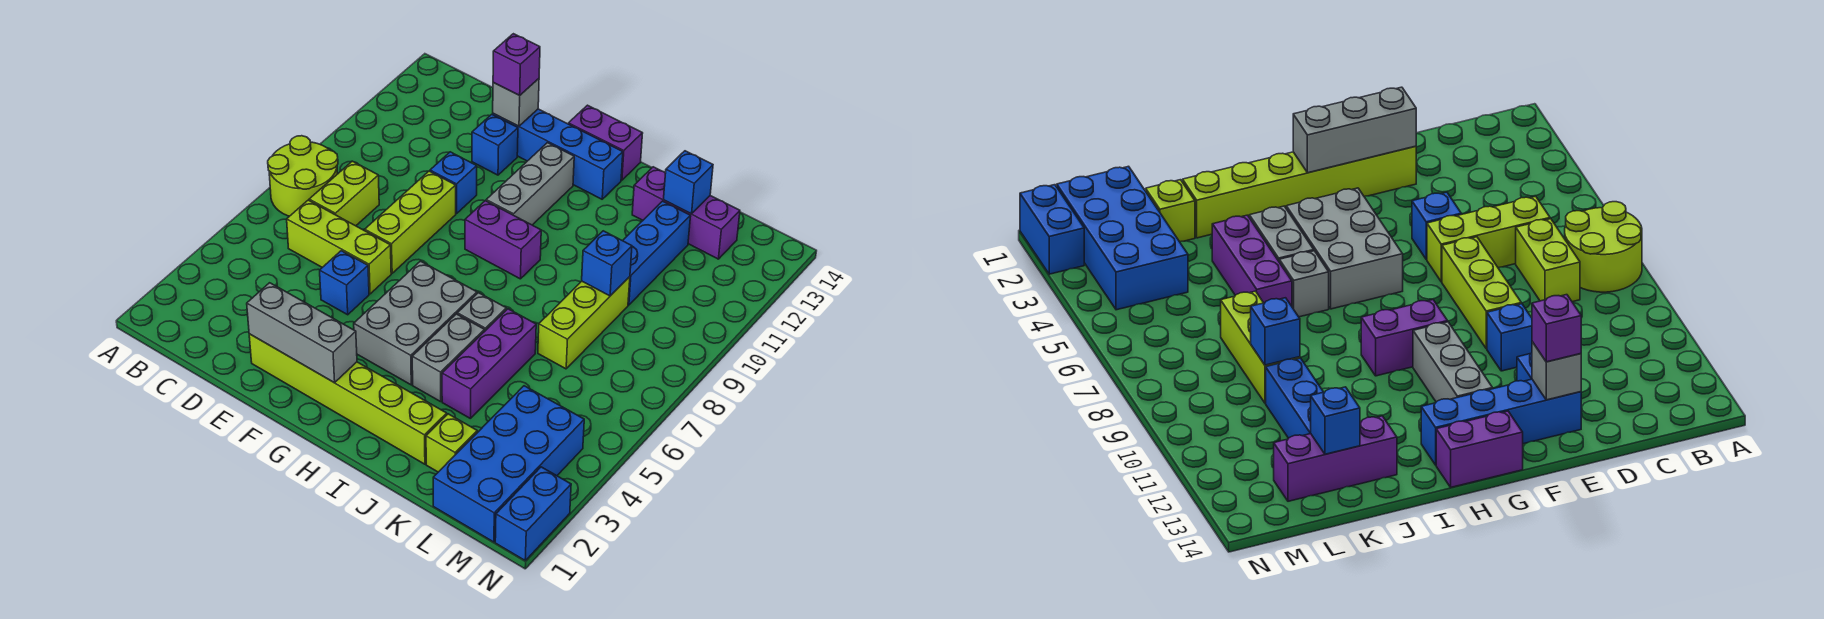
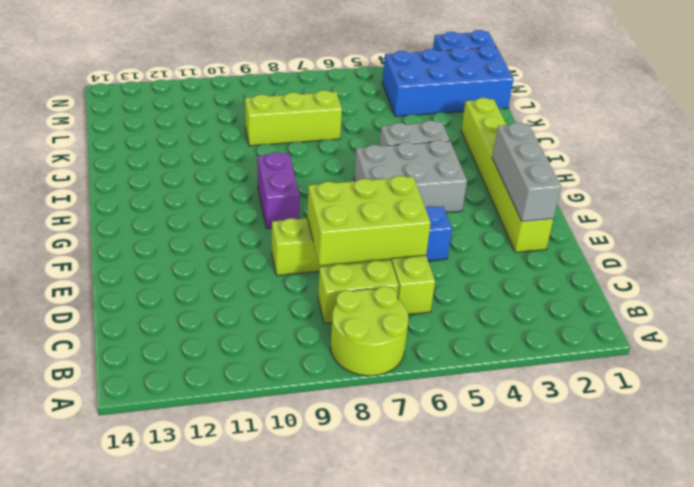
lime brick D6:E8 level 2 -> none
none -> blue brick E10 level 1
none -> blue brick E12 level 1
none -> blue brick E13:H13 level 1

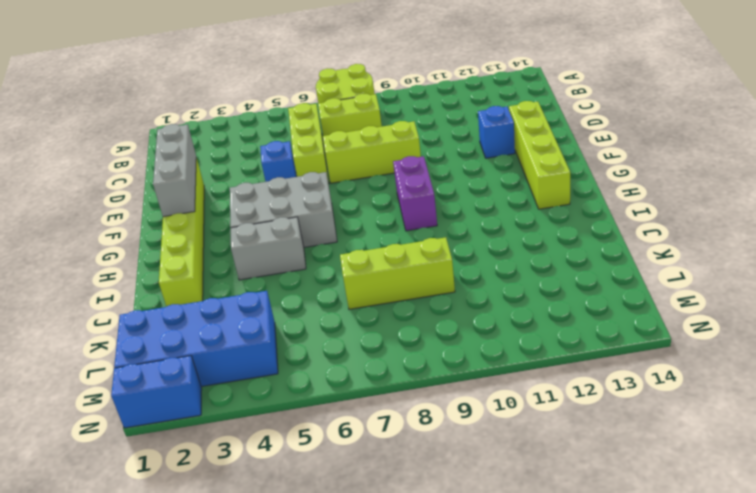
lime brick E13:H13 level 1 -> blue brick E13:H13 level 1
none -> blue brick E10 level 1
none -> grey brick G10:G12 level 1
none -> purple brick G14:H14 level 1

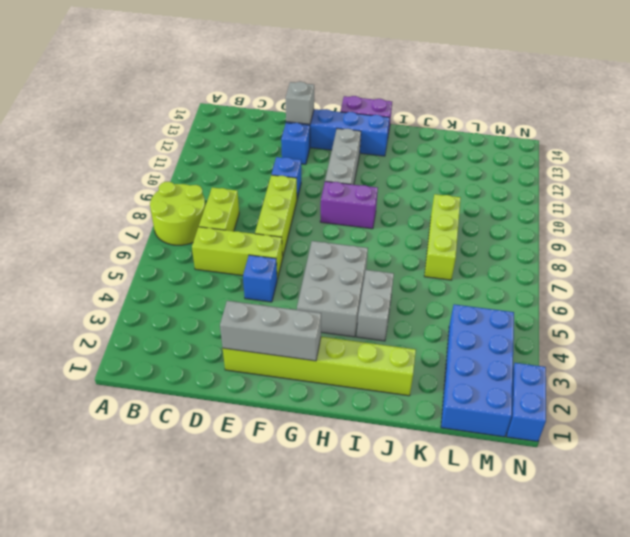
none -> grey brick I6 level 1
none -> purple brick J4:J6 level 1
none -> purple brick J13:L13 level 1

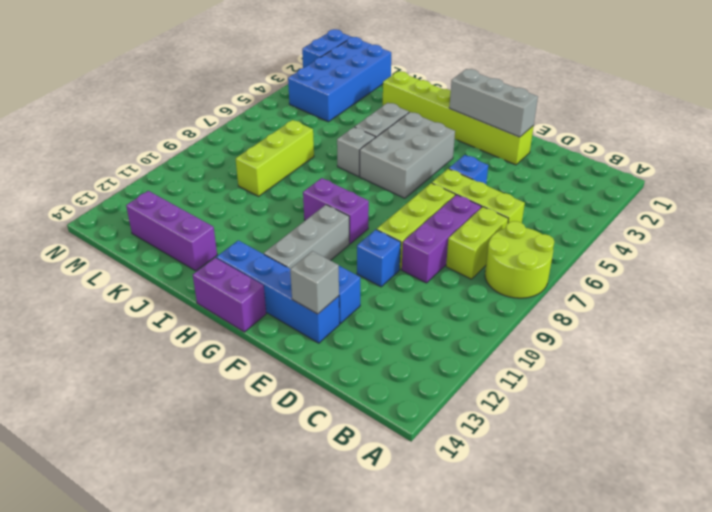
purple brick D7:D9 level 1 -> purple brick J4:J6 level 1
none -> lime brick K2 level 1
none -> blue brick K10:K12 level 1
none -> blue brick K9 level 2

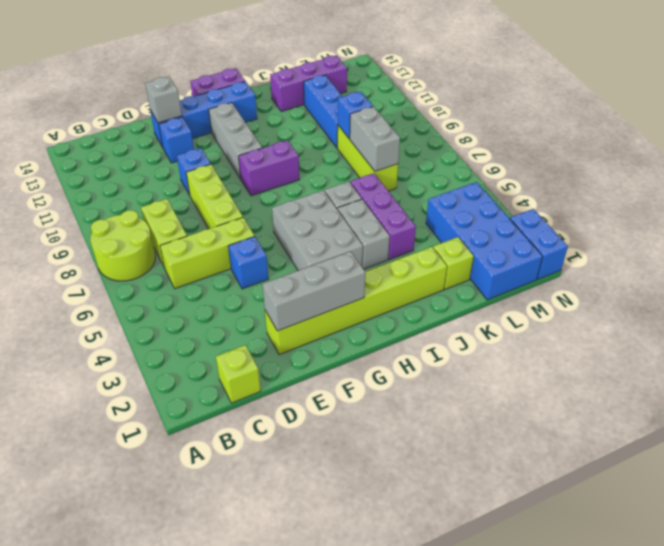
lime brick C1 level 1 -> none
grey brick K7:K8 level 2 -> none
none -> blue brick K13 level 2
none -> purple brick E13 level 3

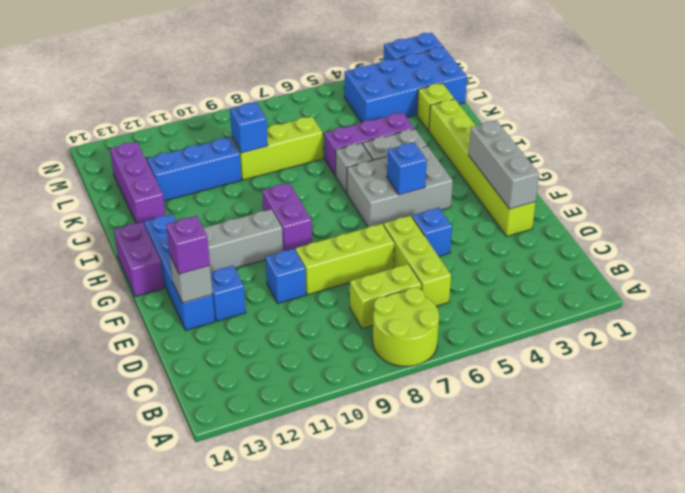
blue brick G5 level 2 -> blue brick K13 level 2

